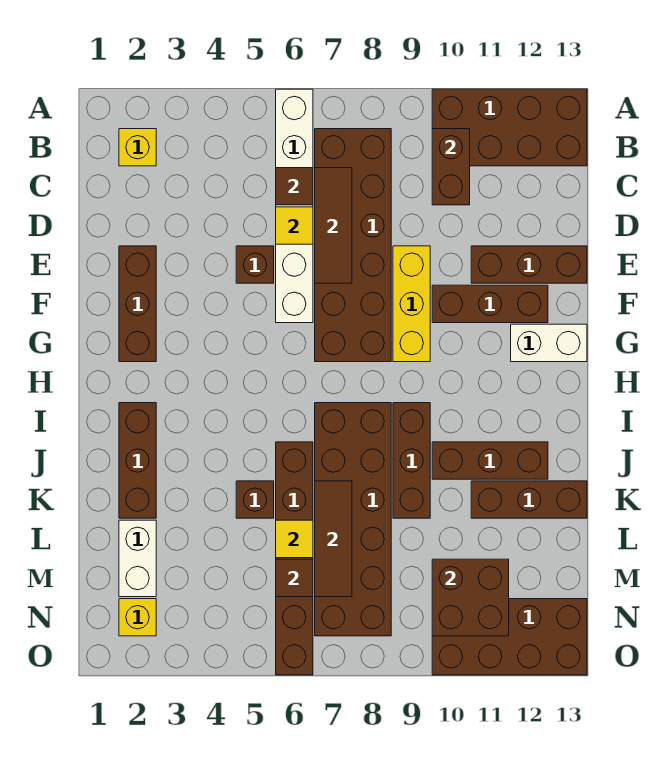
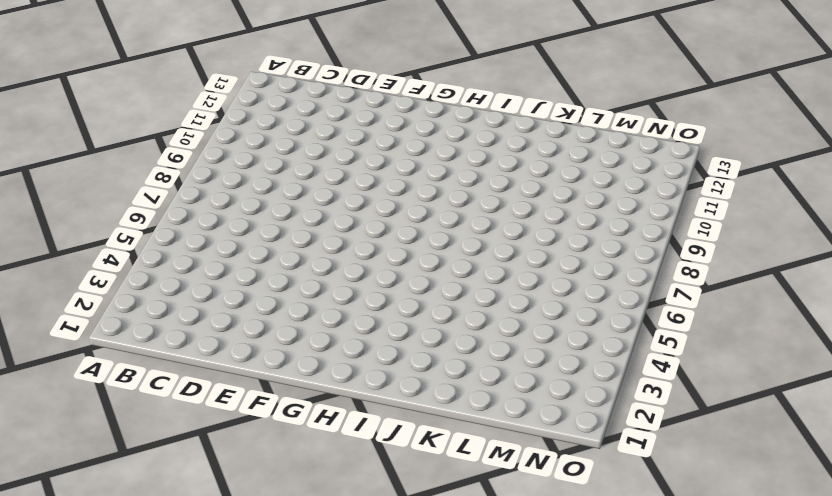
none -> white brick A6:F6 level 1
none -> brown brick A10:B13 level 1
none -> yellow brick B2 level 1

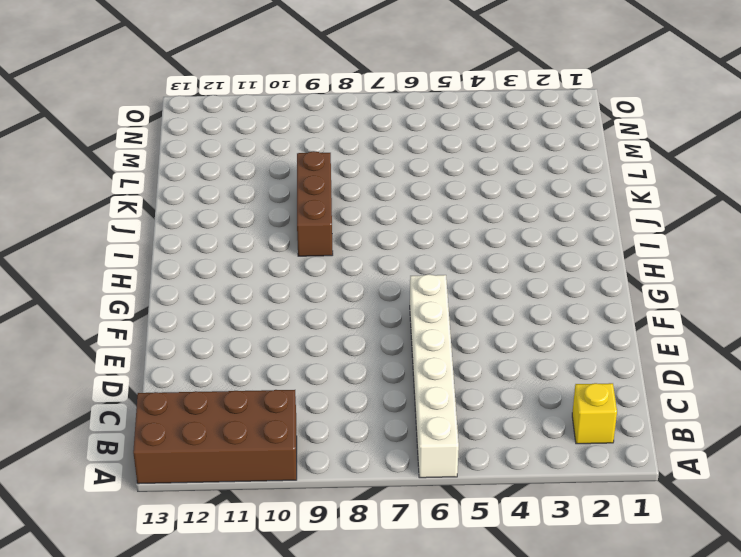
none -> brown brick B7:G8 level 1
none -> brown brick E2:G2 level 1
none -> brown brick E5 level 1

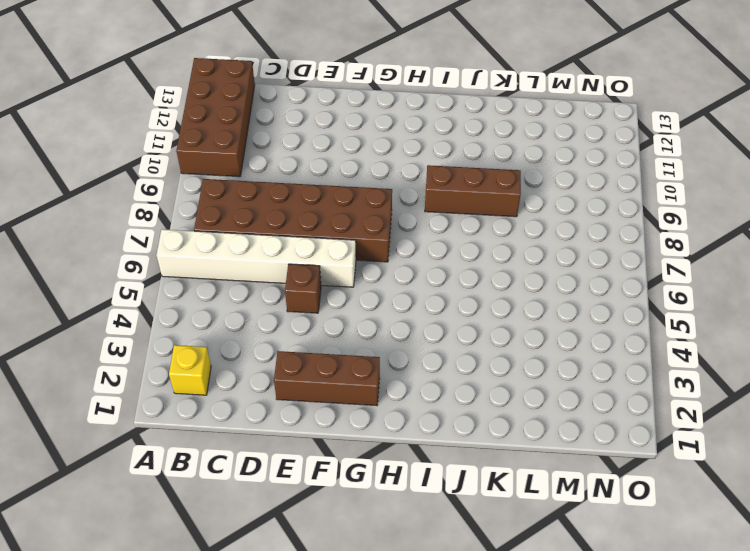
none -> yellow brick E9:G9 level 1
none -> brown brick E11:E13 level 1
none -> brown brick F10:F12 level 1

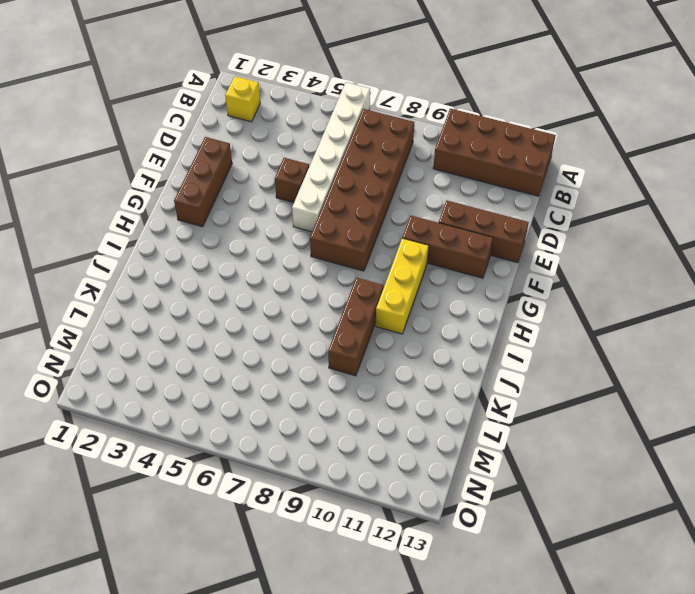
yellow brick G10:I10 level 1 -> yellow brick E9:G9 level 1
none -> white brick G12:G13 level 1
none -> brown brick I2:K2 level 1
none -> brown brick I7:N8 level 1

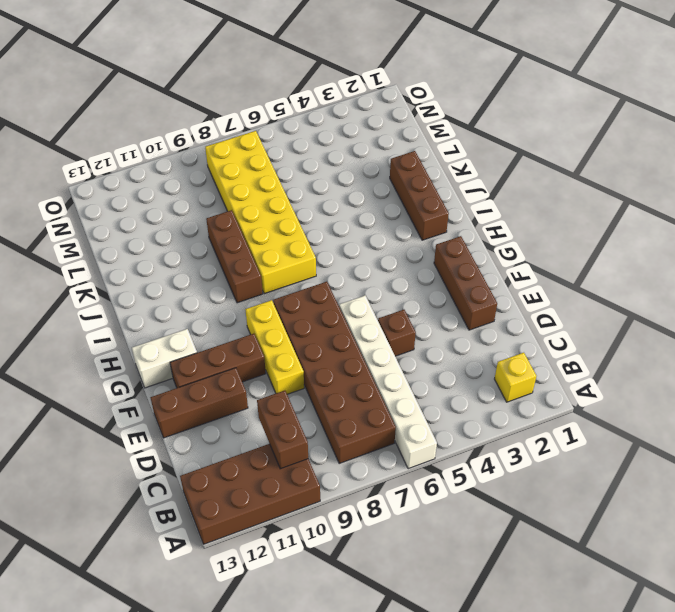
yellow brick I7:N8 level 1 -> brown brick I7:N8 level 1
none -> brown brick J6:O6 level 1
none -> brown brick J10:J12 level 1
none -> brown brick K5 level 1

